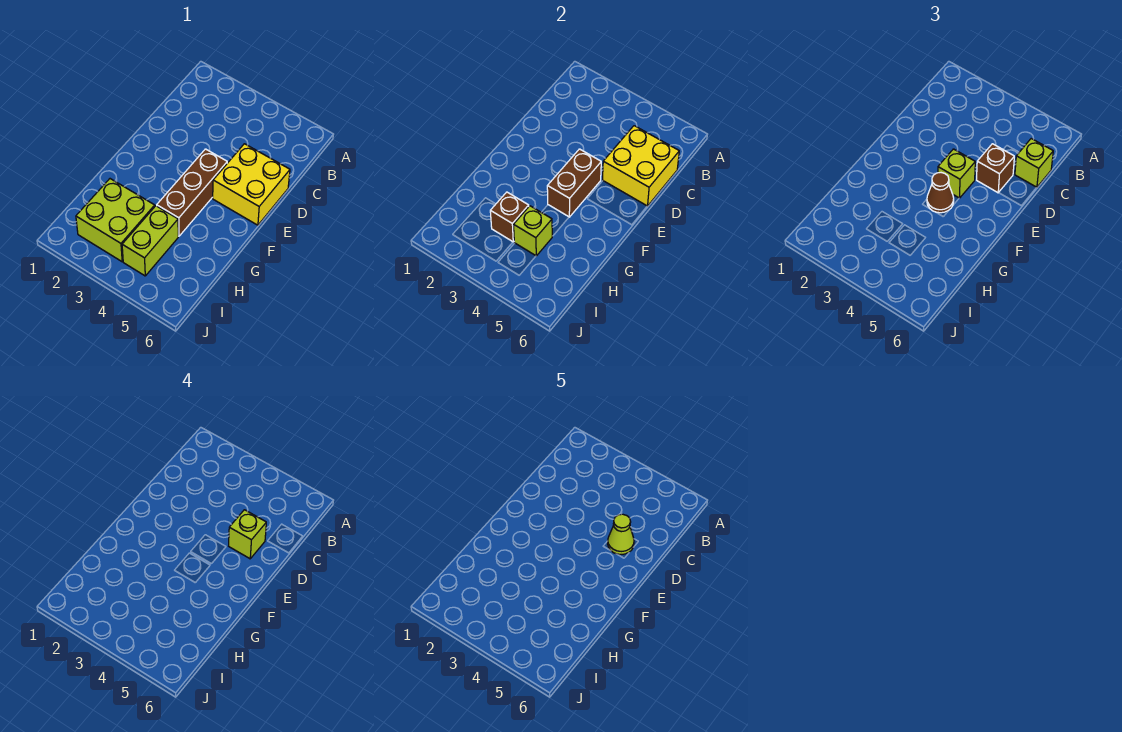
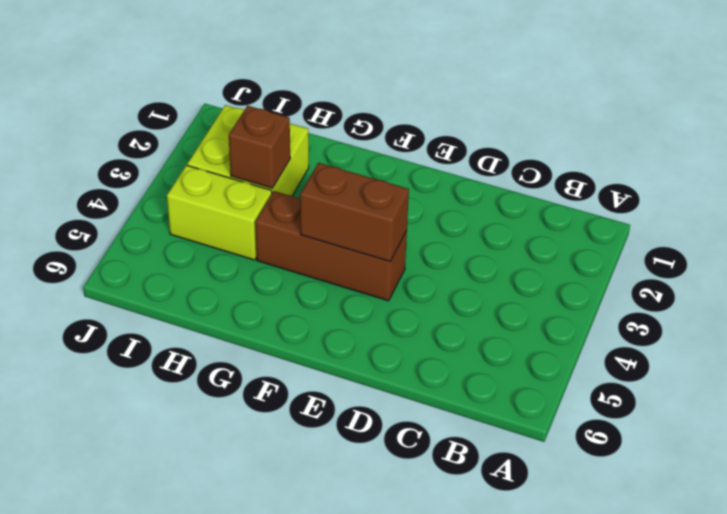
none -> yellow brick D5:E6 level 1
none -> yellow brick C5:D6 level 2
none -> lime brick H4 level 2

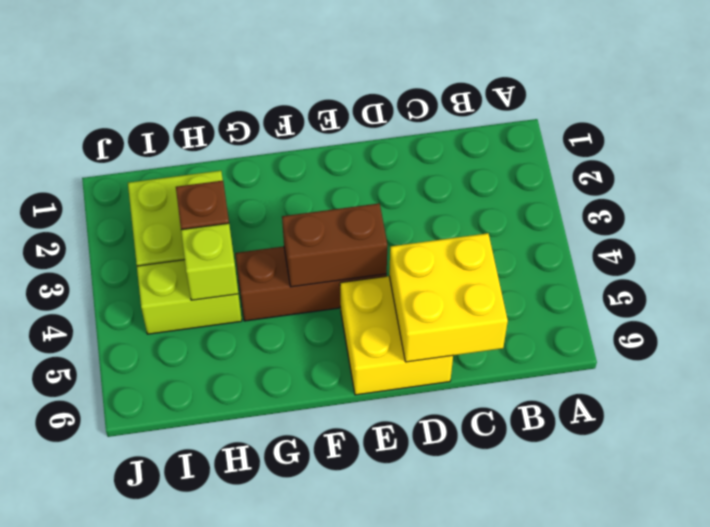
none -> lime brick C6 level 3
none -> brown brick D5 level 3
none -> lime brick E4 level 3

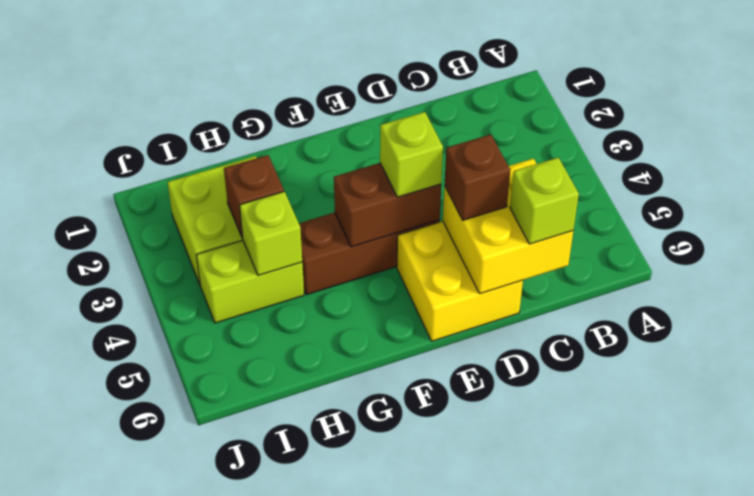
none -> brown cone F4 level 3
none -> lime brick D5 level 4
none -> lime cone D5 level 5

